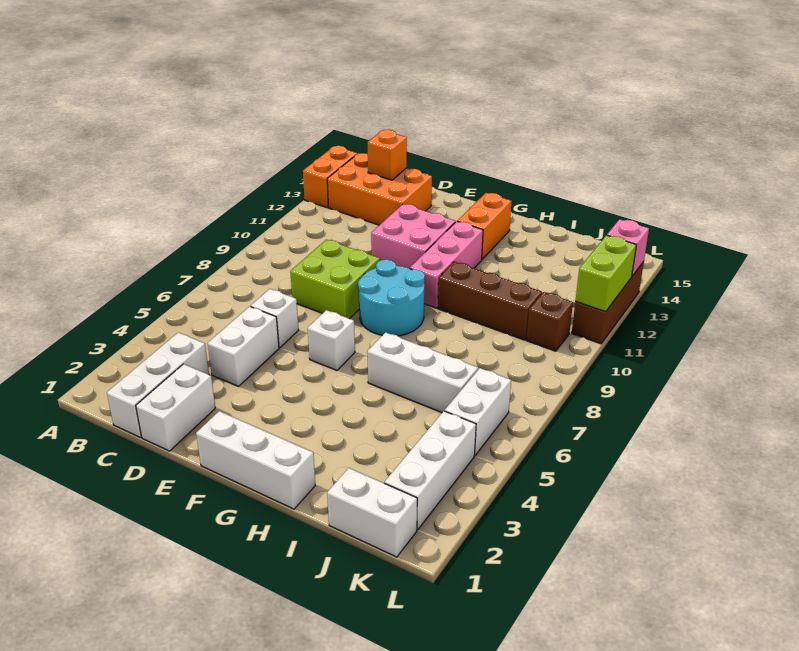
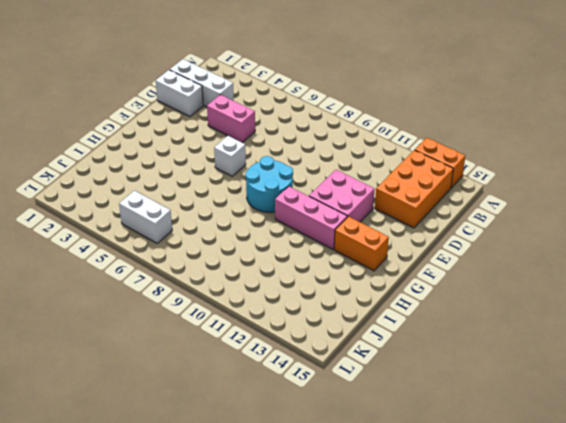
pink brick D4:D5 level 1 -> white brick D4:D5 level 1
none -> white brick D6 level 1
none -> lime brick D8:E9 level 1
none -> white brick F1:H1 level 1

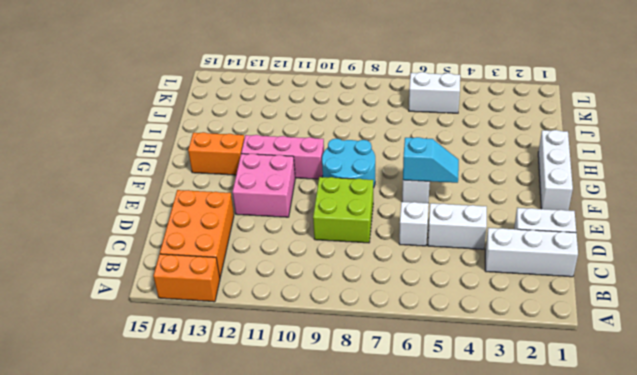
cyan slope F5:F6 level 2 top 6 -> none
none -> white brick H6:J6 level 1
none -> brown brick H10:J10 level 1
none -> white brick J1:K1 level 1

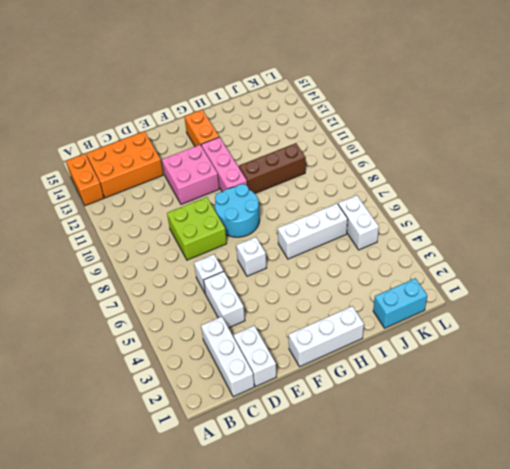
cyan brick J1:K1 level 1 -> white brick J1:K1 level 1
none -> white brick K2:K4 level 1
none -> brown brick K10 level 1
none -> brown brick L11:L13 level 1

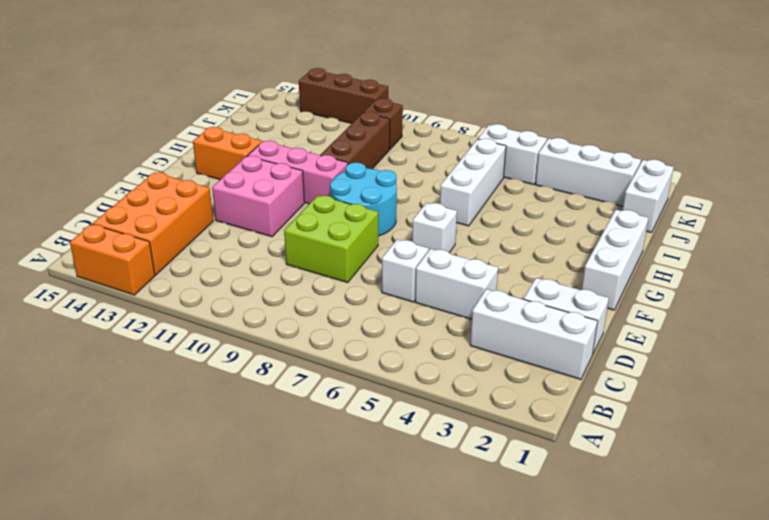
none -> orange brick C14 level 2
none -> lime brick L11:L12 level 2
none -> pink brick L13 level 2

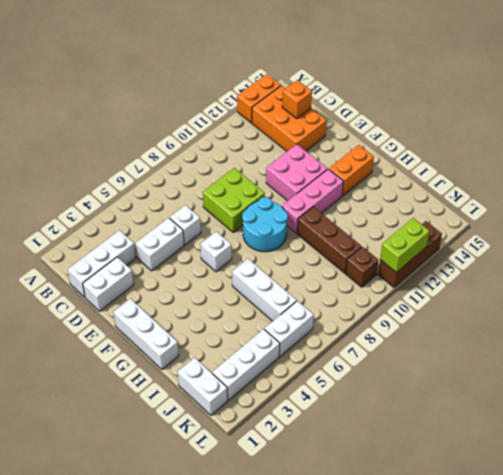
none -> pink brick L13 level 2

